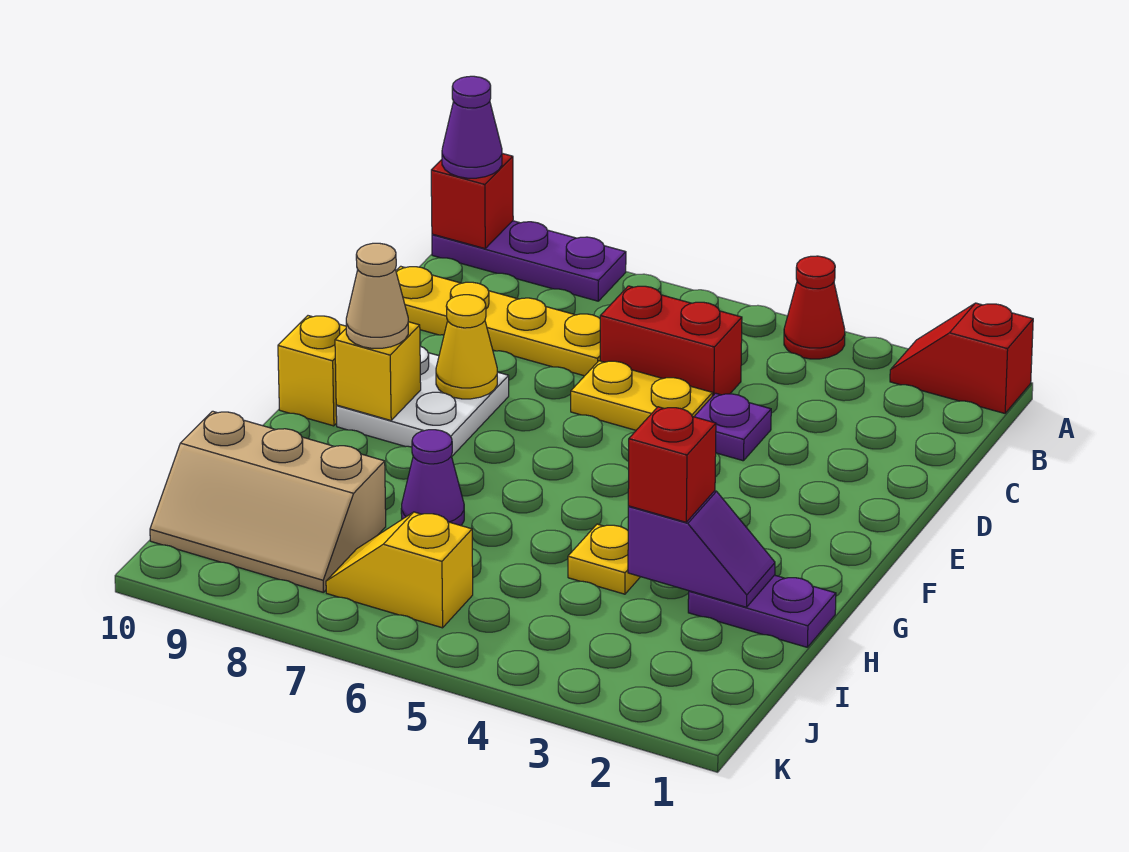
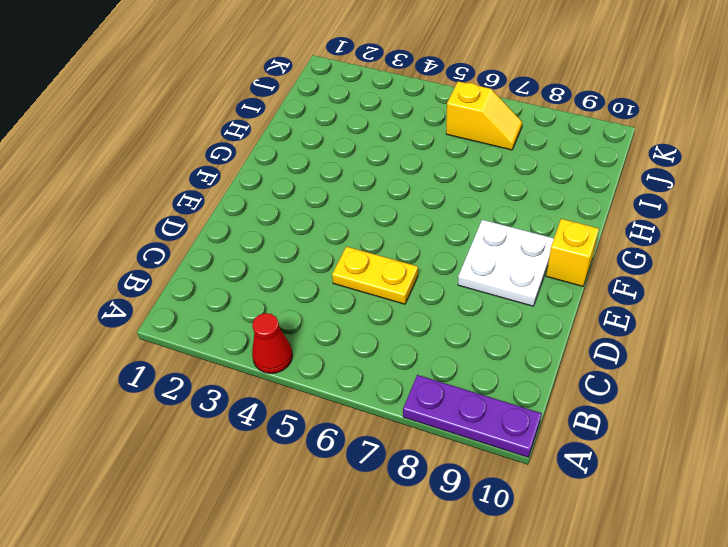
none -> red slope A1:A2 level 1 top 1
none -> red brick C5:C6 level 1
none -> yellow plate C7:C10 level 1

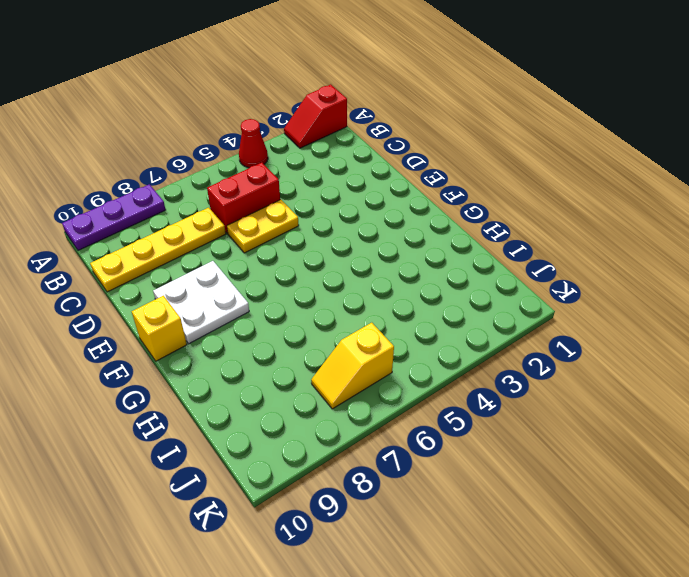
none -> purple plate D4 level 1
none -> purple plate H1:H2 level 1
none -> yellow plate H4 level 1

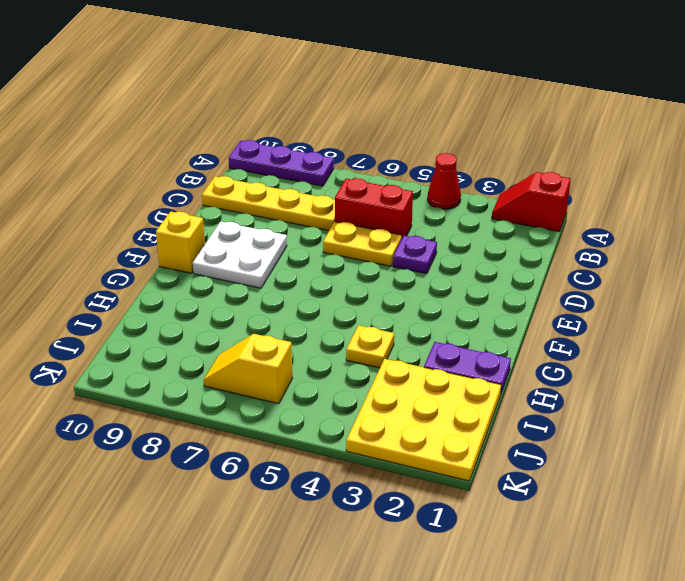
yellow plate I1:K3 level 1 -> none
none -> purple cone H7 level 1
none -> tan slope I8:J10 level 1 top I
none -> red brick A10 level 2

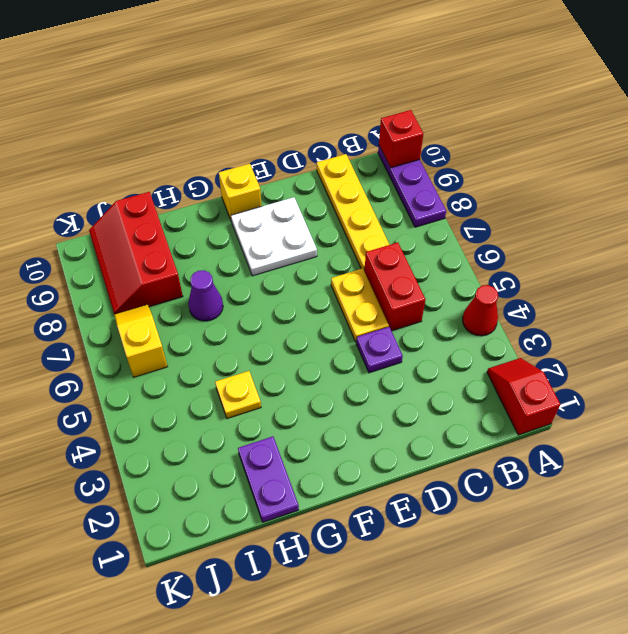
red slope I8:J10 level 1 top I -> tan slope I8:J10 level 1 top I
none -> yellow cone E8 level 2
none -> yellow brick F9 level 2
none -> purple slope H2:H3 level 2 top 3

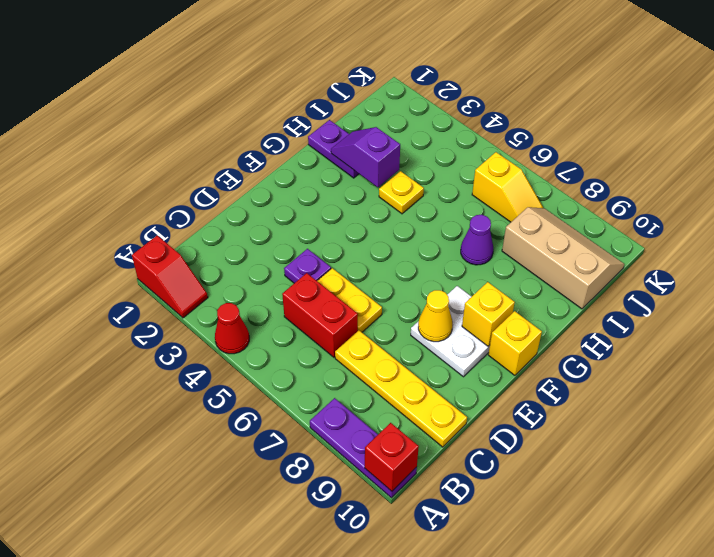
none -> purple cone A10 level 3
none -> tan cone F9 level 3
none -> red brick H3 level 3

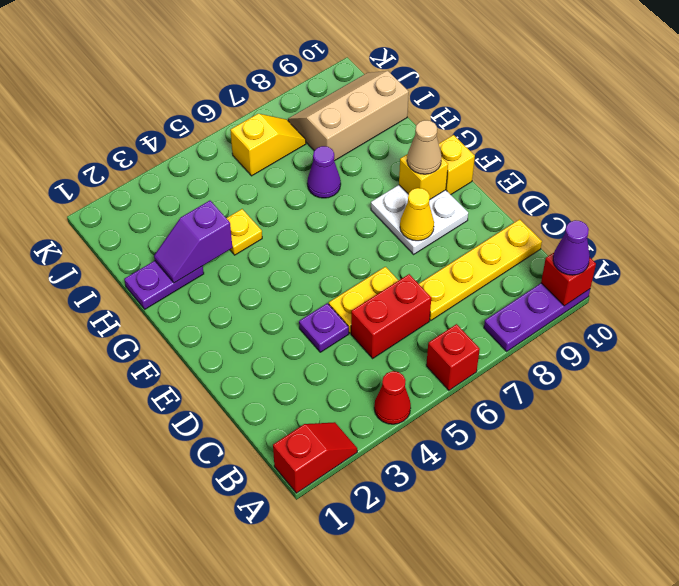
red brick A6 level 1 -> red brick H3 level 3

